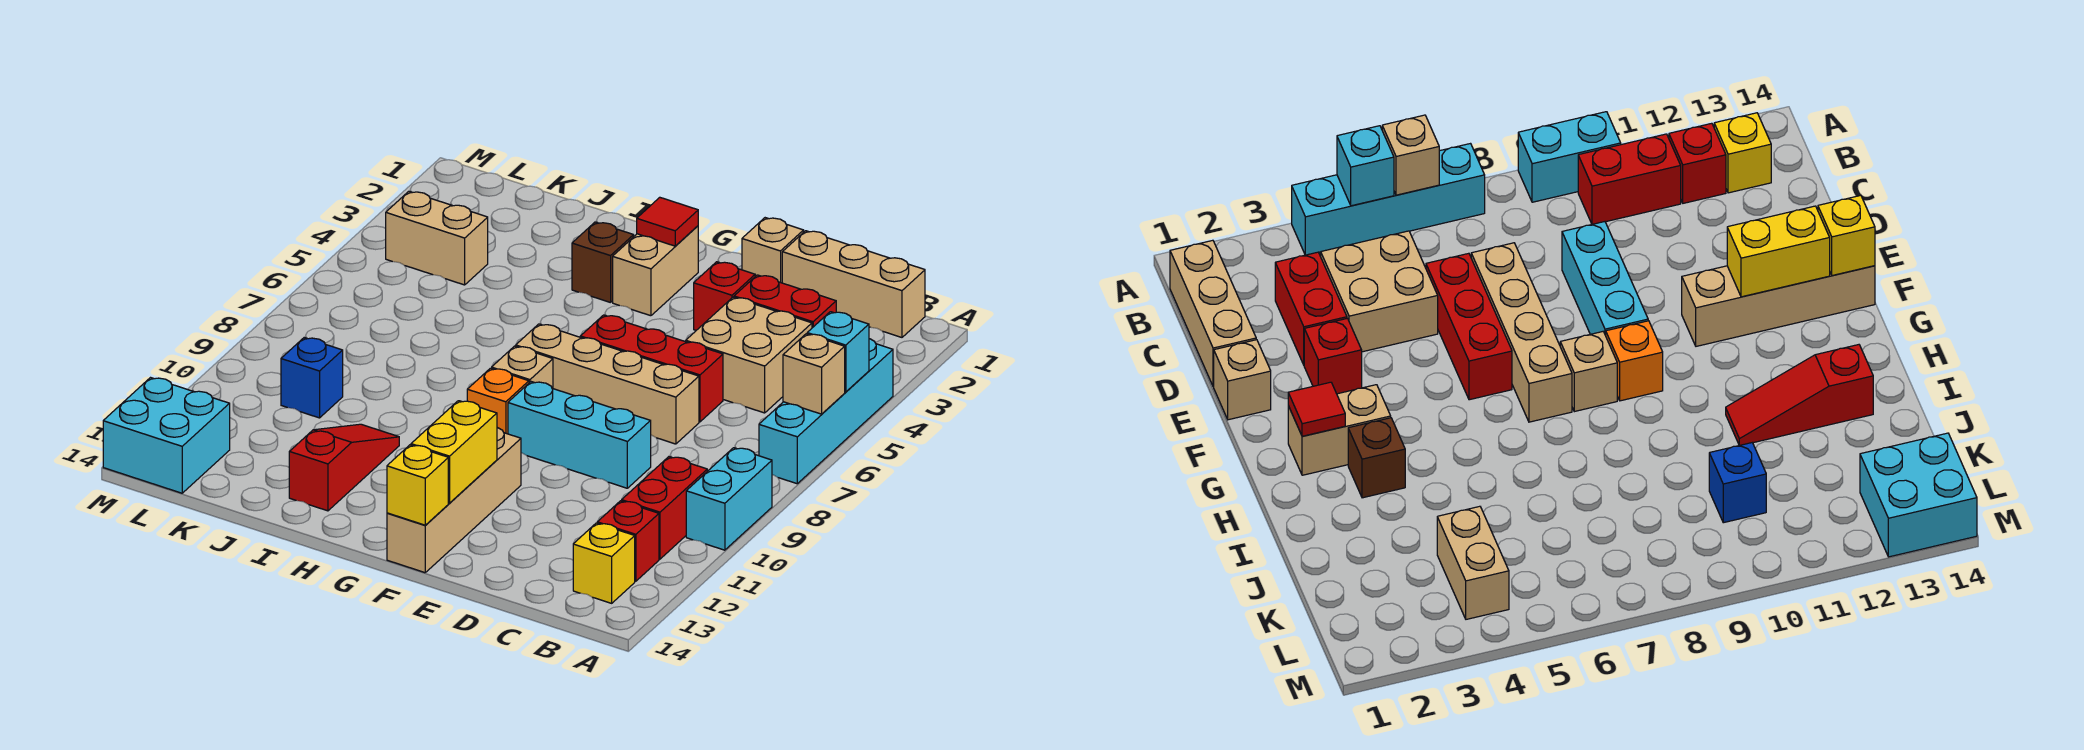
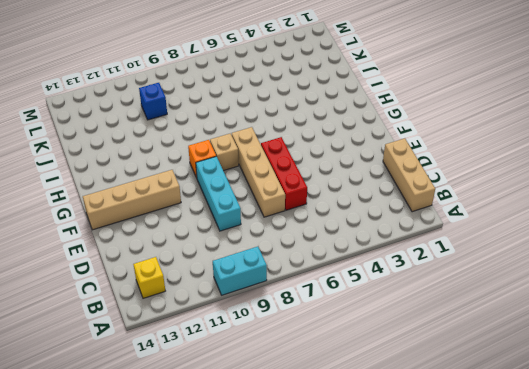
none -> cyan brick A4:A7 level 1
none -> red brick B10:B11 level 1
none -> red brick B12 level 1

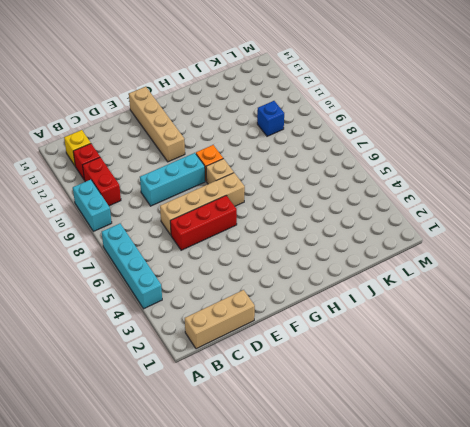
none -> red brick C3:D3 level 1
none -> tan brick C4:D5 level 1
none -> tan brick E1 level 1

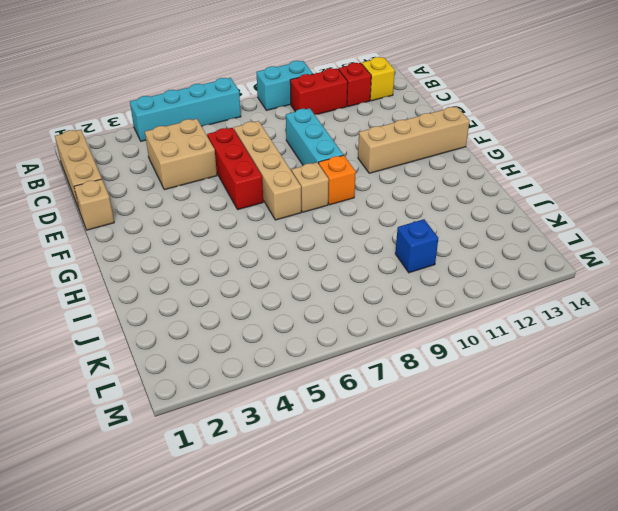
none -> red brick C3:D3 level 1
none -> red brick E3 level 1
none -> tan brick G2:G3 level 1

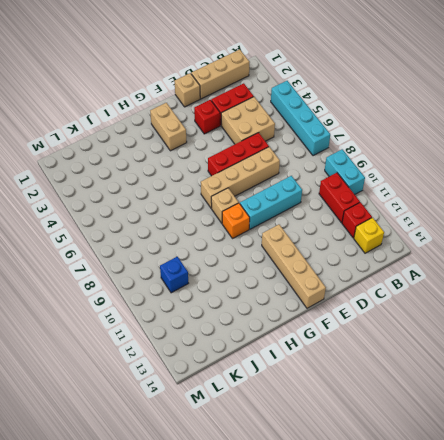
none -> brown brick H3 level 1
none -> red slope I11:I13 level 1 top 13
none -> tan brick K4:L4 level 1

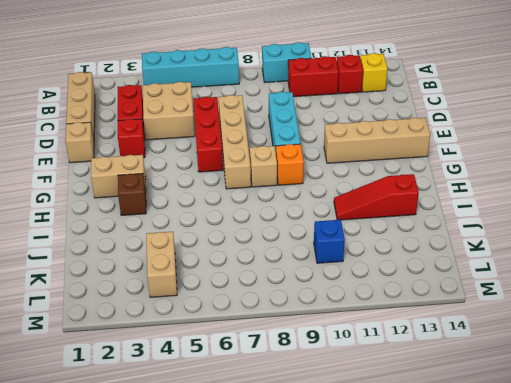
none -> cyan brick L13:M14 level 1
none -> cyan brick A5 level 2
none -> tan brick A6 level 2

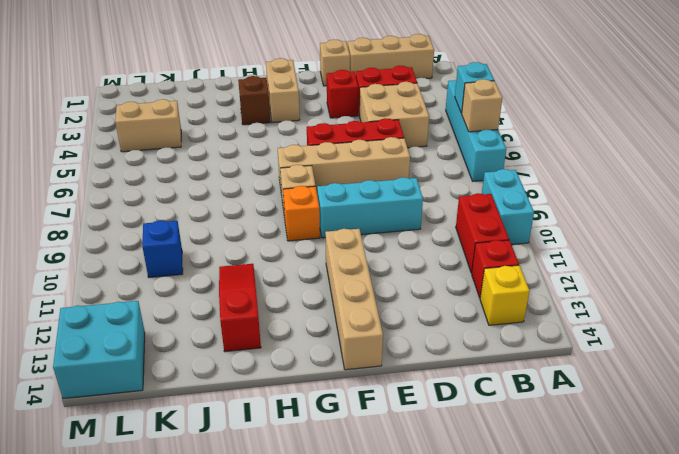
none -> yellow brick F12:F13 level 2
none -> yellow brick F14 level 2
none -> red tile G2 level 2

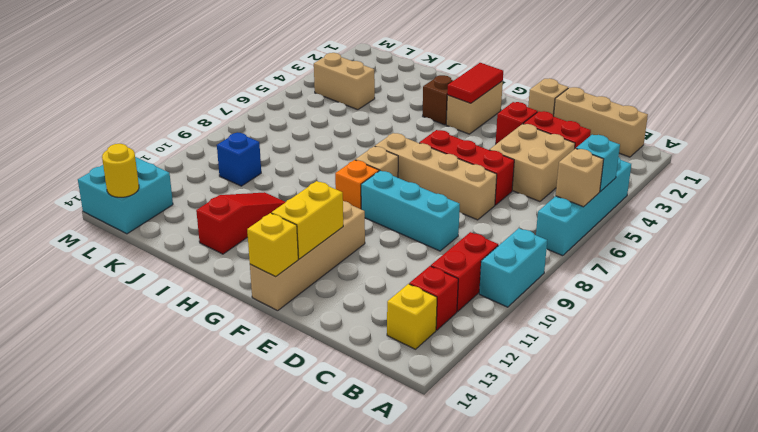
red tile G2:G3 level 2 -> red tile G2 level 2
yellow round brick L14 level 2 -> none

